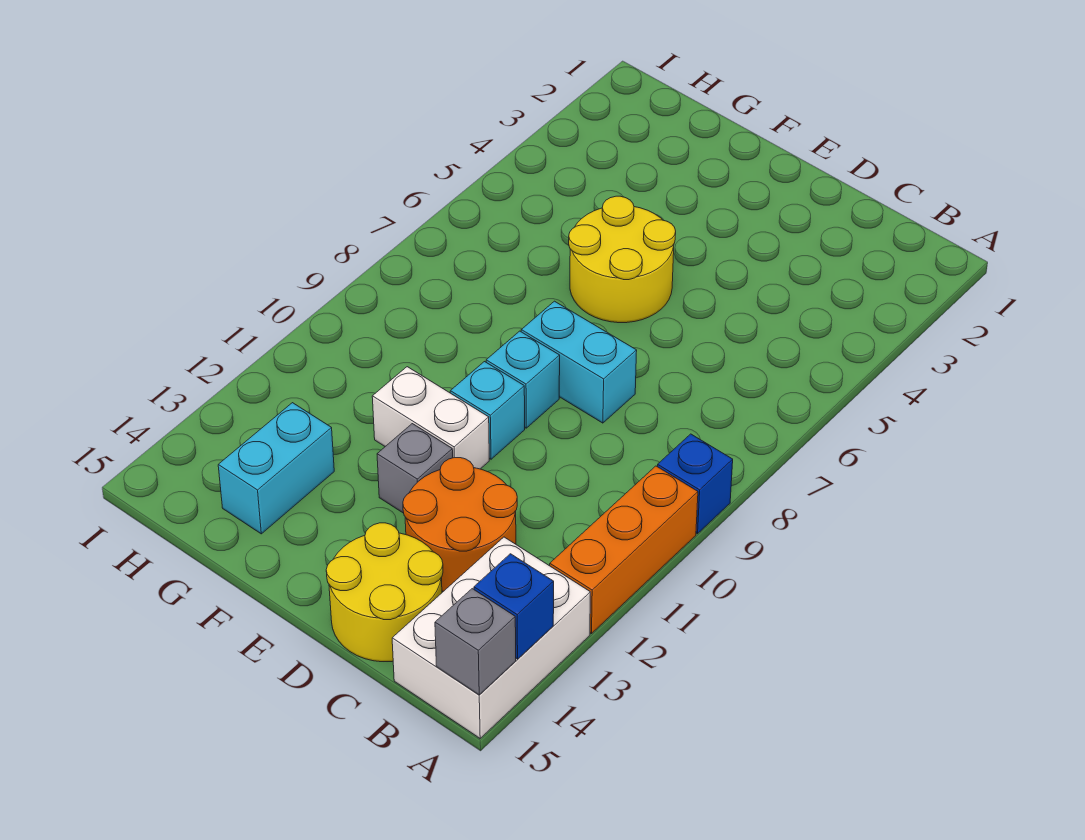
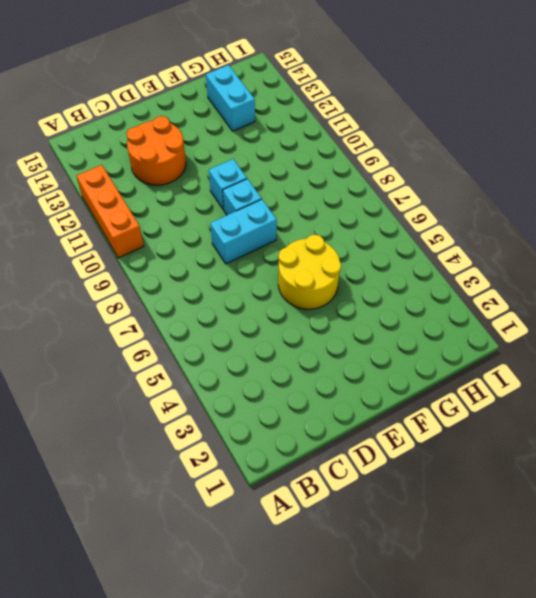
none -> blue brick A9 level 1
none -> white brick A13:B15 level 1
none -> yellow round brick C14:D15 level 1

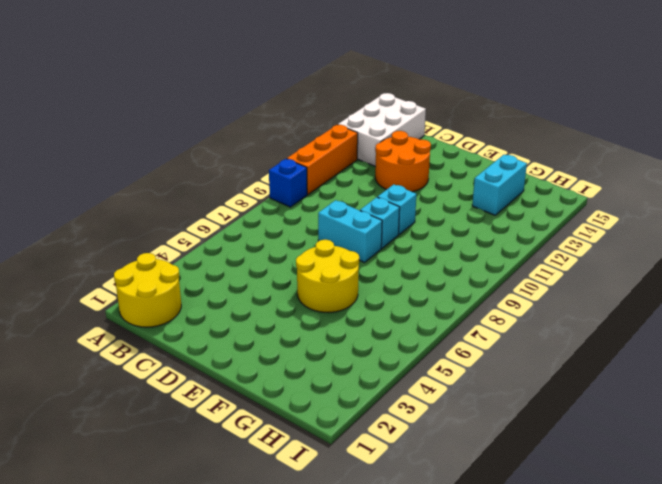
yellow round brick A1:B2 level 1 -> yellow round brick C14:D15 level 1
none -> white brick E11:F11 level 1
none -> grey brick E12 level 1
none -> blue brick A14 level 2

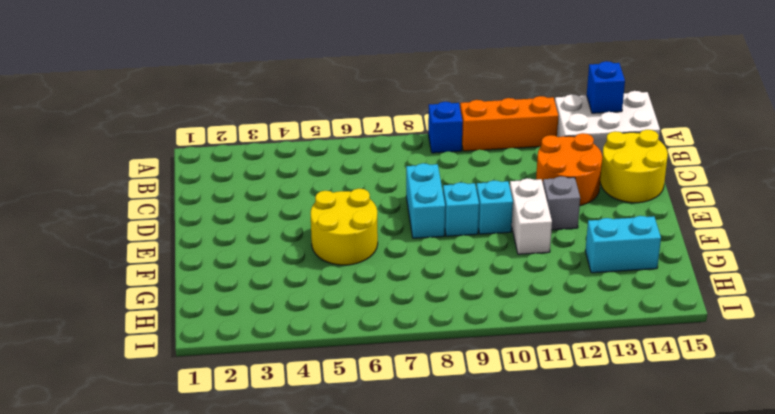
none -> grey brick A15 level 2

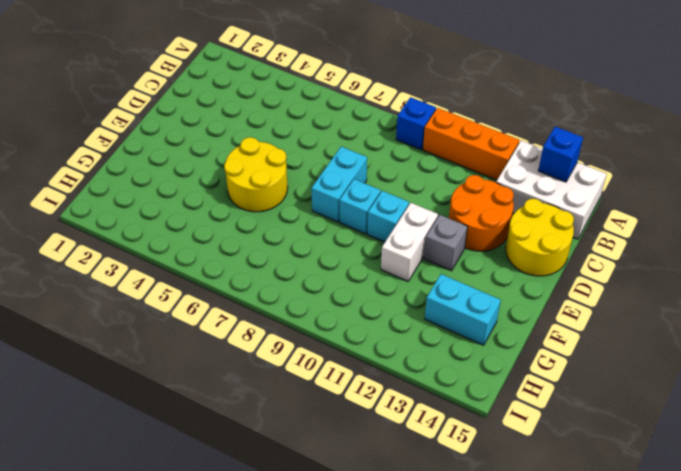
none -> grey brick A15 level 2

